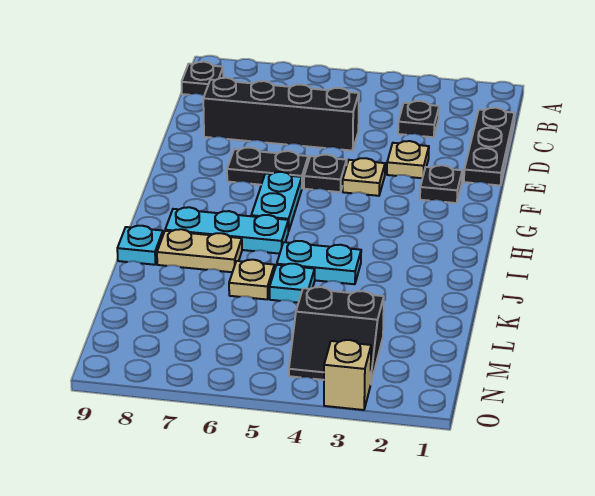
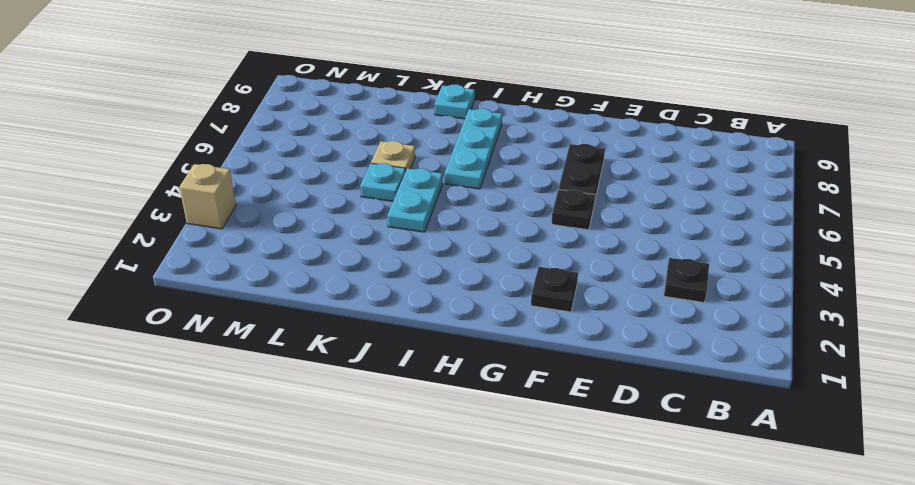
none -> black plate B9 level 1
none -> black plate C1:E1 level 1
none -> black brick D5:D8 level 1

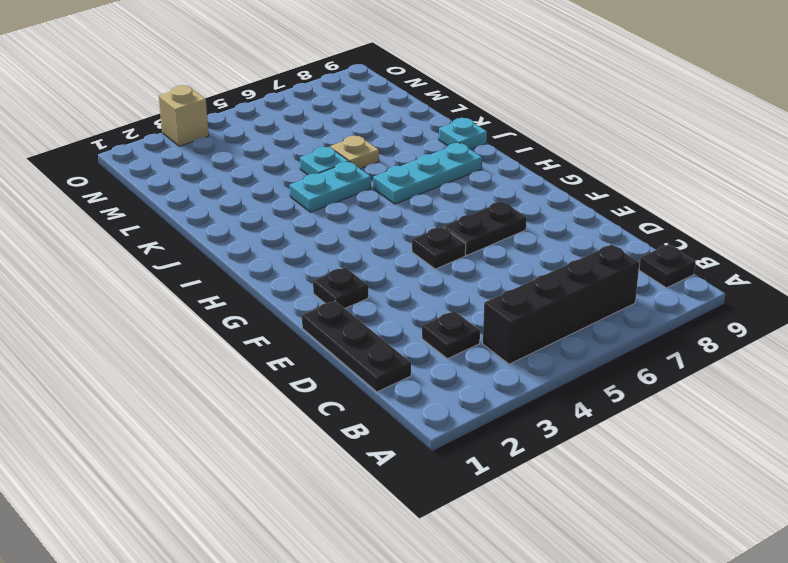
black brick B4:B7 level 1 -> black brick D5:D8 level 1
none -> tan plate E3 level 1
none -> tan plate F4 level 1
none -> cyan plate G6:H6 level 1

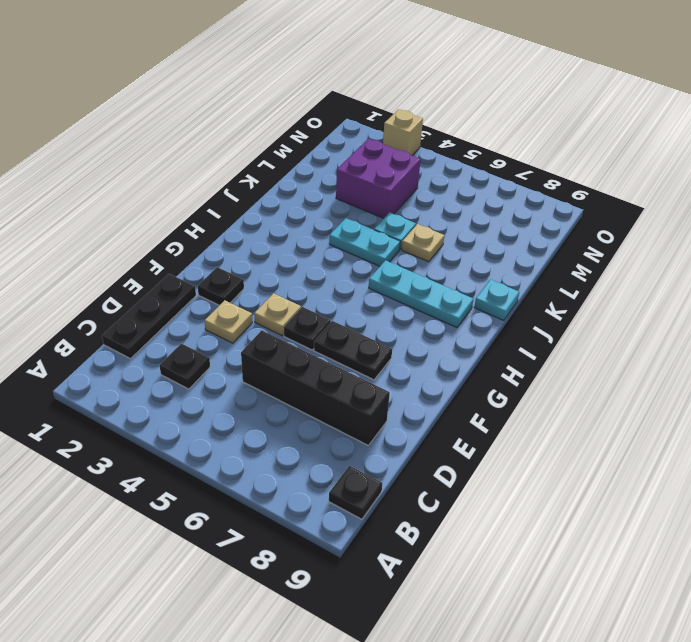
purple brick L3:M4 level 1 -> black slope M3:N4 level 1 top M
none -> cyan plate G6:H6 level 1
none -> tan plate J7:J8 level 1

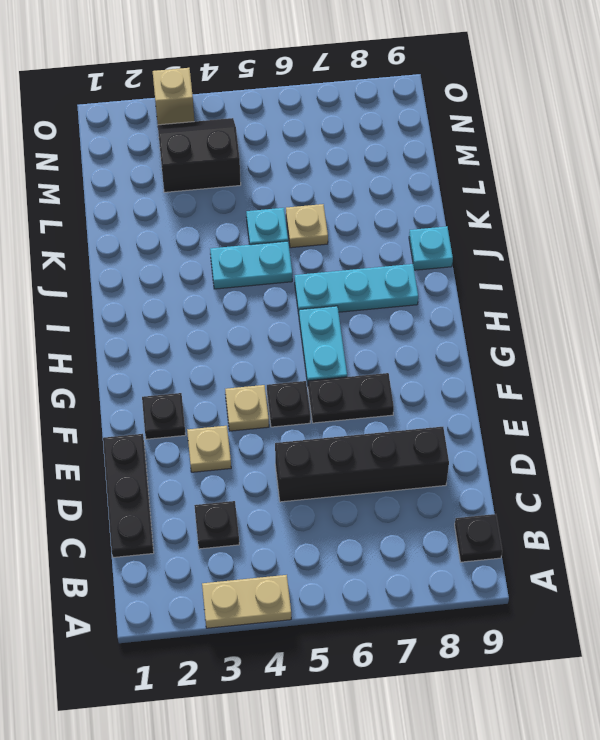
tan plate A3:A4 level 1 -> tan plate J7:J8 level 1

